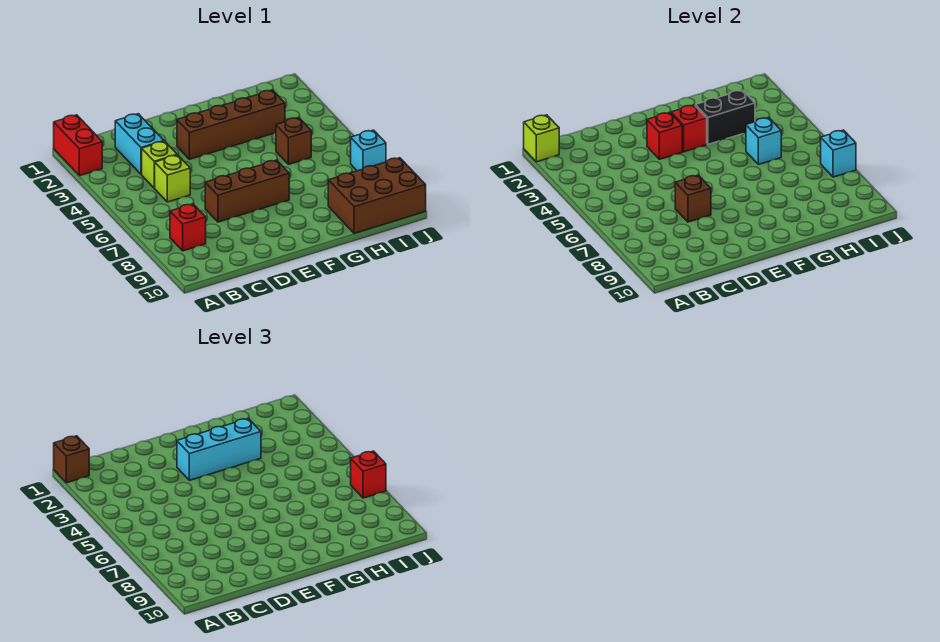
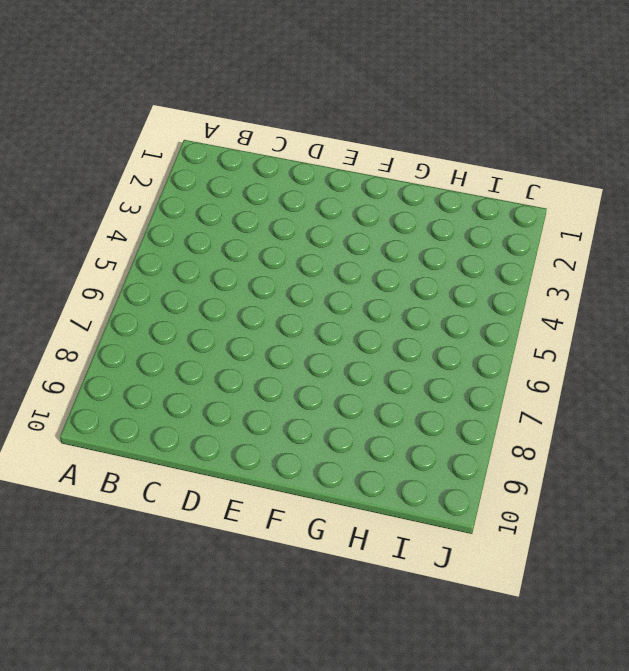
none -> red brick A1:A2 level 1
none -> red brick B8 level 1
none -> cyan brick C2:C3 level 1

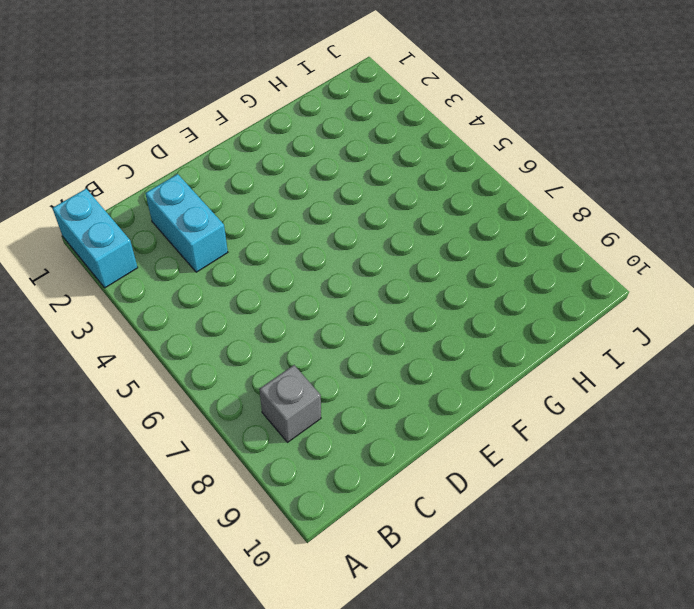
cyan brick A1:A2 level 1 -> red brick A1:A2 level 1
grey brick B8 level 1 -> red brick B8 level 1
none -> lime brick C4 level 1
none -> lime brick C5 level 1
none -> brown brick D7:F7 level 1

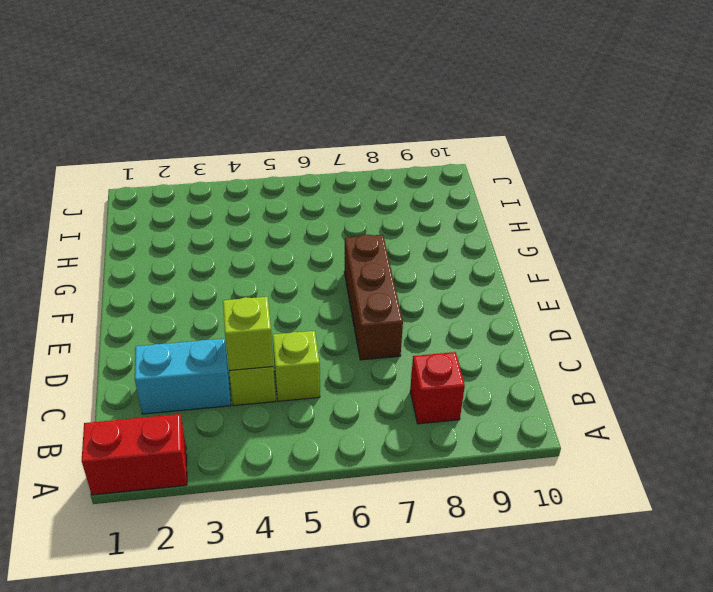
lime brick C4 level 2 -> lime brick A1 level 2
none -> brown brick E3:H3 level 1
none -> brown brick H5 level 1
none -> brown brick H9:J10 level 1

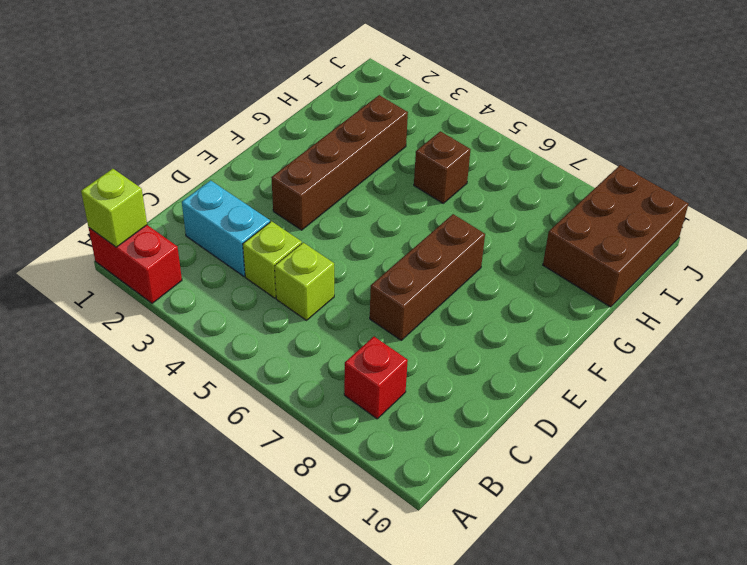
none -> cyan brick J7 level 1
none -> brown brick D7 level 2
none -> red brick E3 level 2

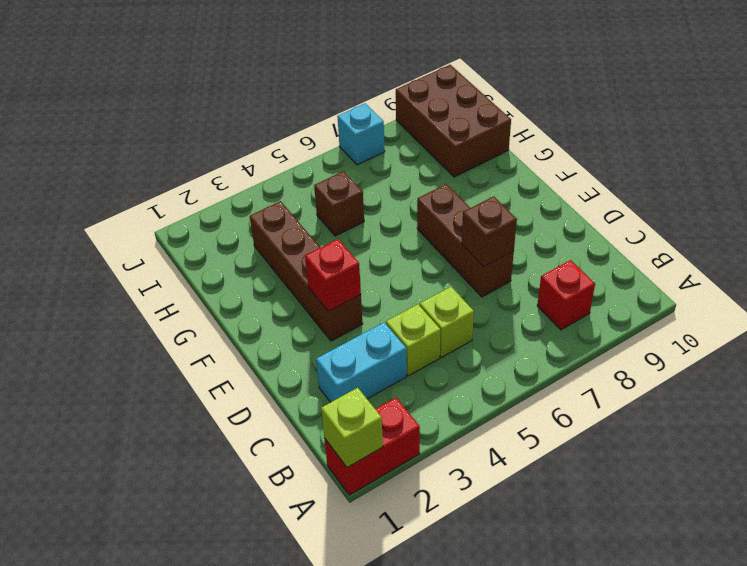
none -> red brick F3 level 2
none -> black brick G3:H3 level 2
none -> cyan brick H5 level 2

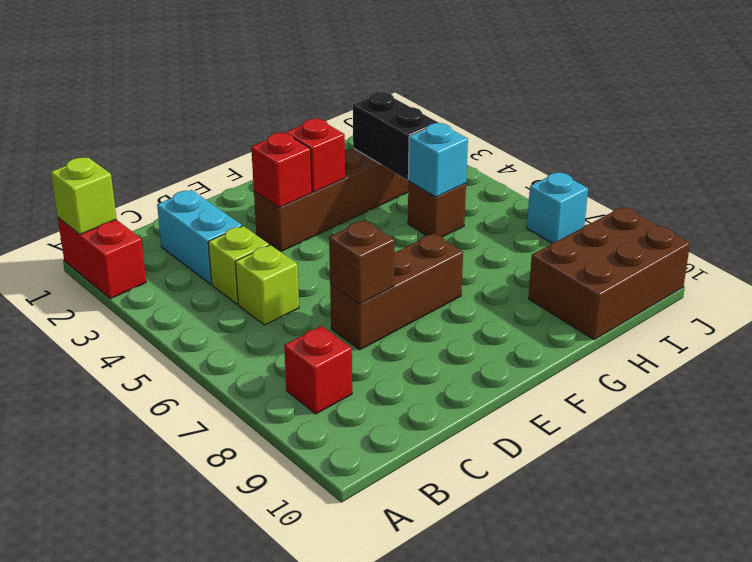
black brick H3:H4 level 2 -> black brick G3:H3 level 2
none -> cyan brick J7 level 2
none -> brown brick A1 level 3
none -> cyan brick E3:G3 level 3

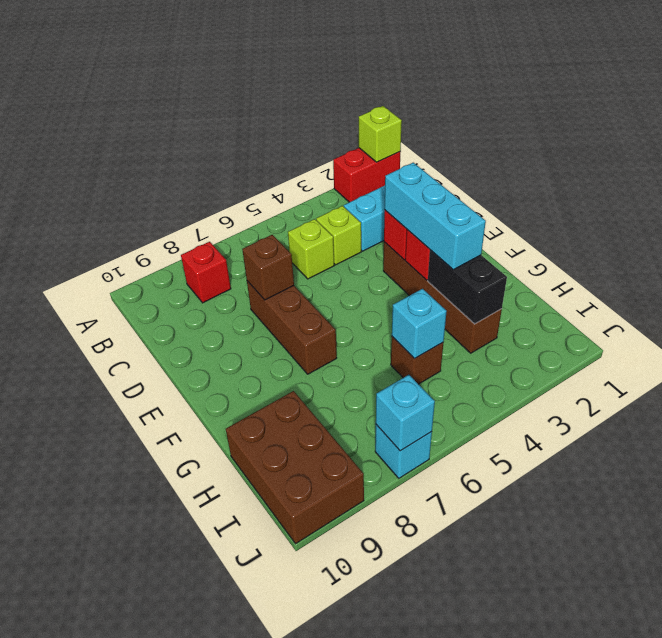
none -> brown brick A1 level 3
none -> red brick J7 level 3

